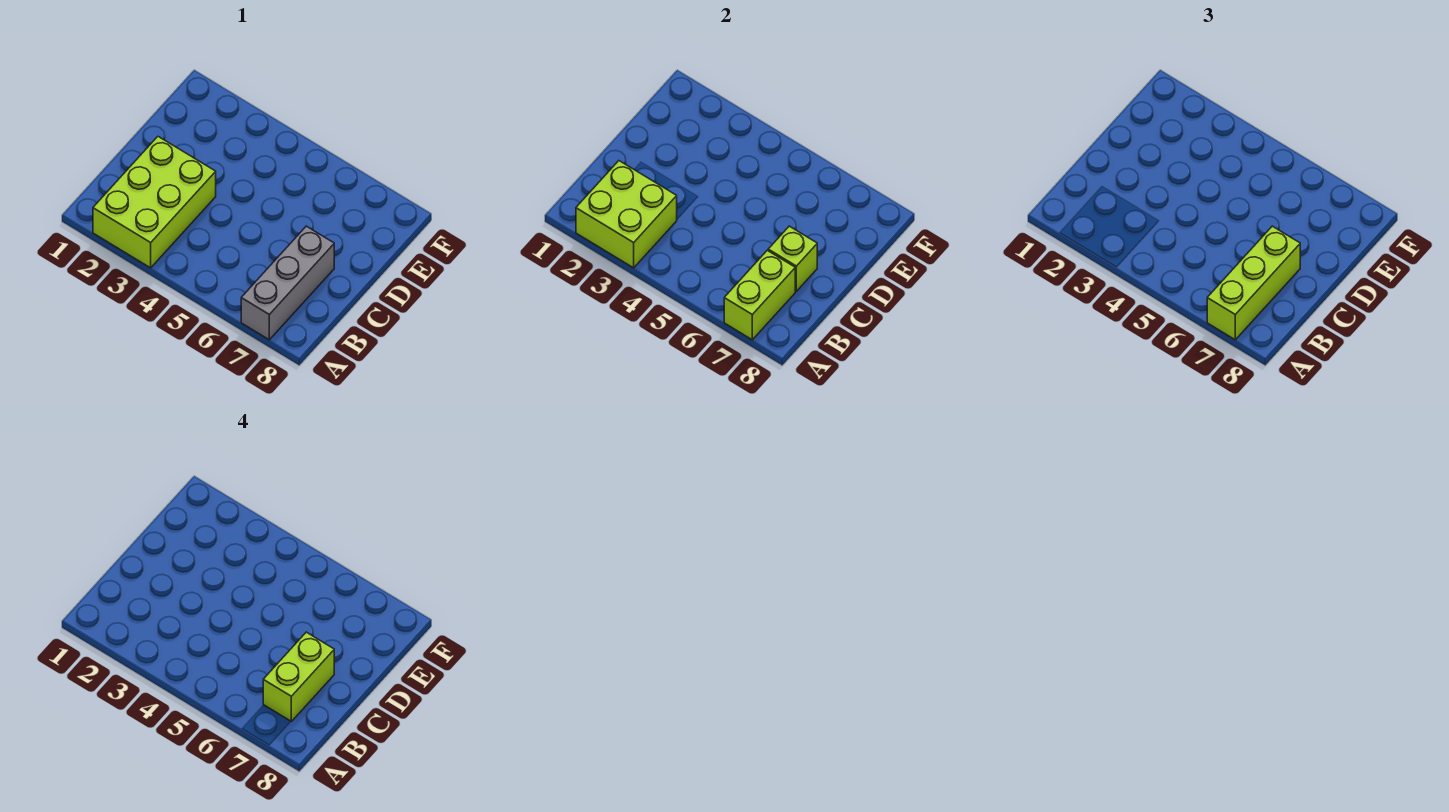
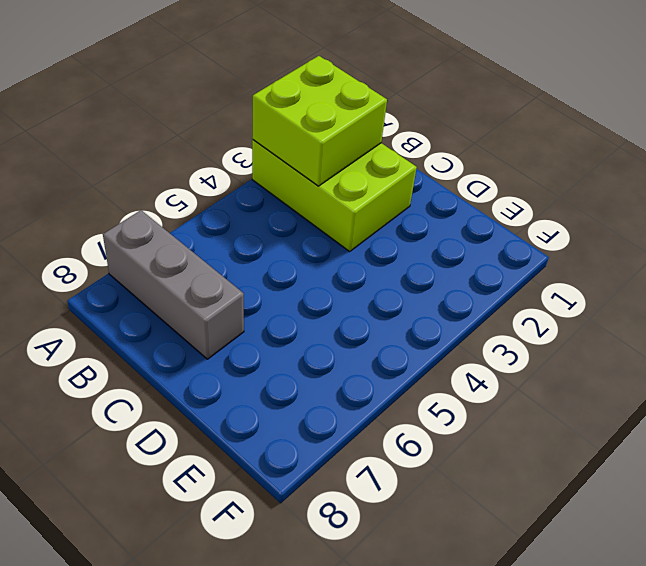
none -> lime brick A7:B7 level 2
none -> lime brick C7 level 2

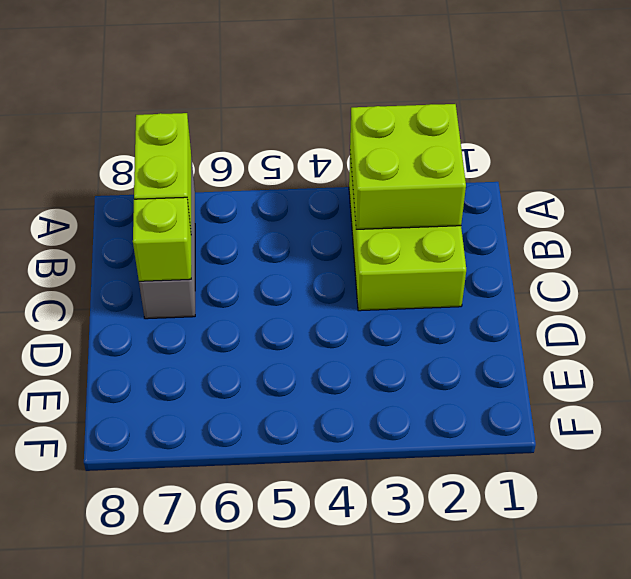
none -> lime brick A7:C7 level 3
none -> lime brick B7:C7 level 4

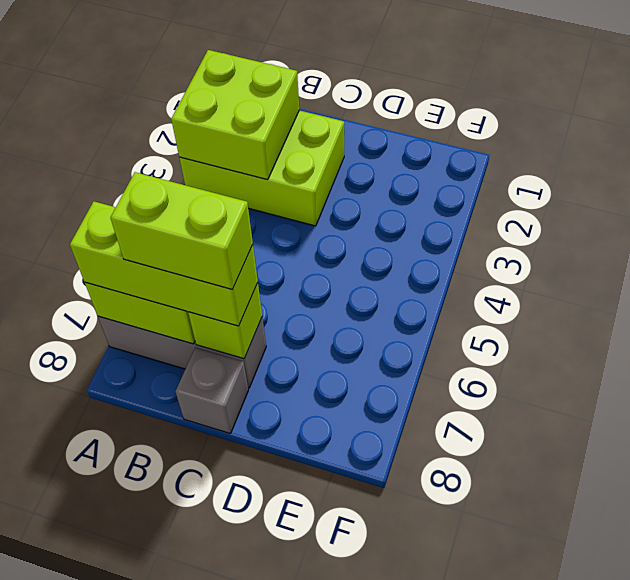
grey brick C8 level 1 -> none

